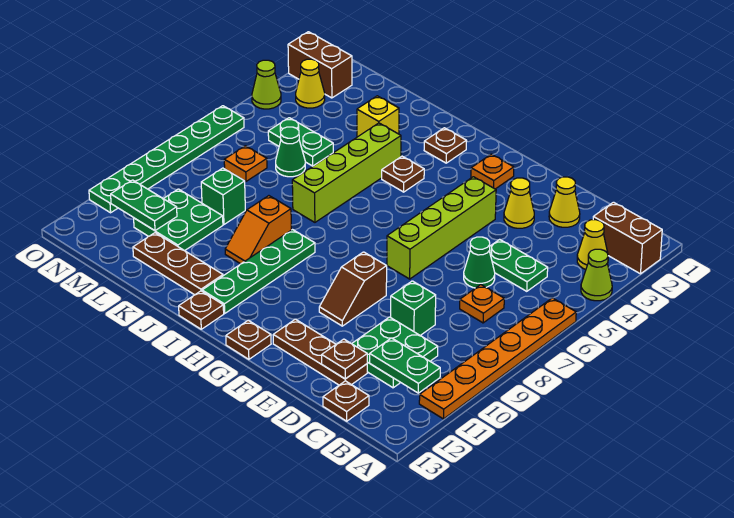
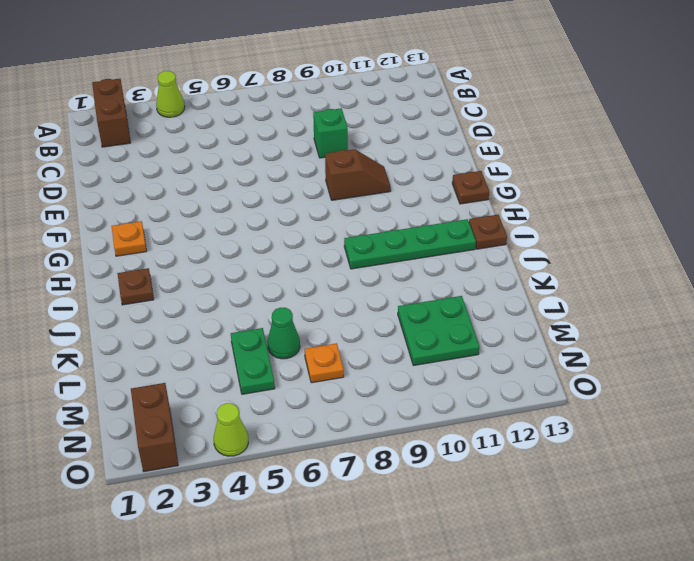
none -> orange plate A6:A11 level 1
none -> yellow cone B3 level 1
none -> green plate C5:D5 level 1
none -> orange plate C7 level 1

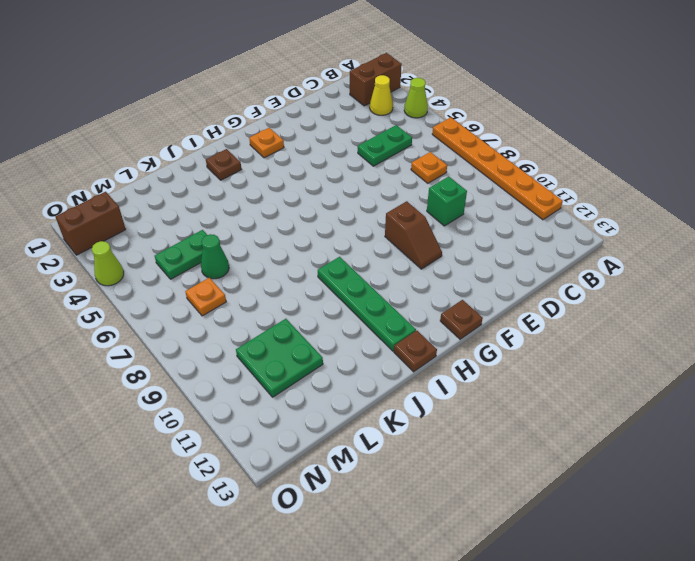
none -> green plate C10:D11 level 1
none -> brown plate C13 level 1
none -> yellow cone D2 level 1
none -> green cone D6 level 1

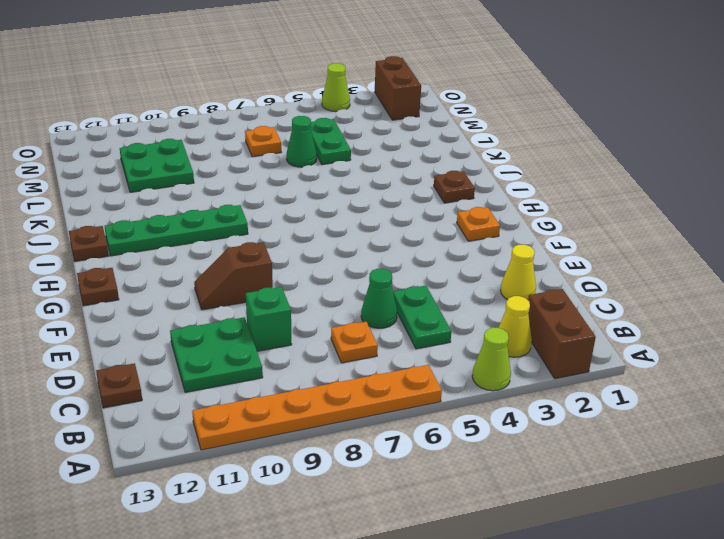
none -> brown plate D12:F12 level 1
none -> yellow cone E3 level 1
none -> lime brick F4:F7 level 1
none -> brown plate I4 level 1

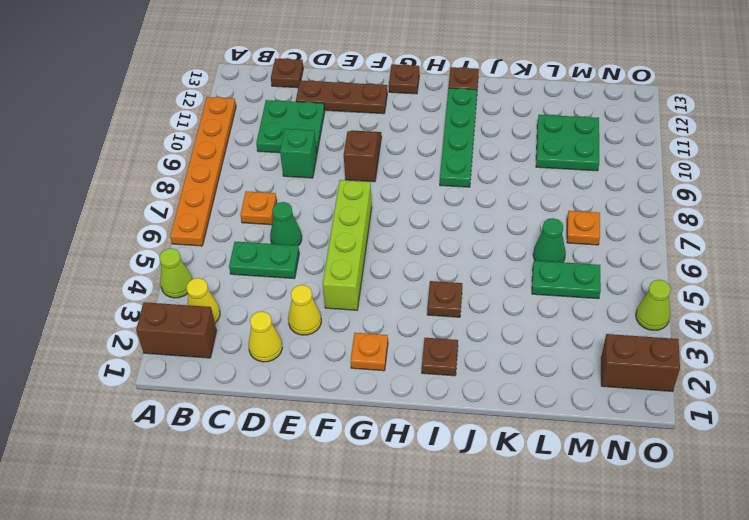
none -> lime brick J4:J7 level 1
none -> orange slope J9:J10 level 1 top 9
none -> brown plate J12:L12 level 1
none -> yellow brick K3 level 1

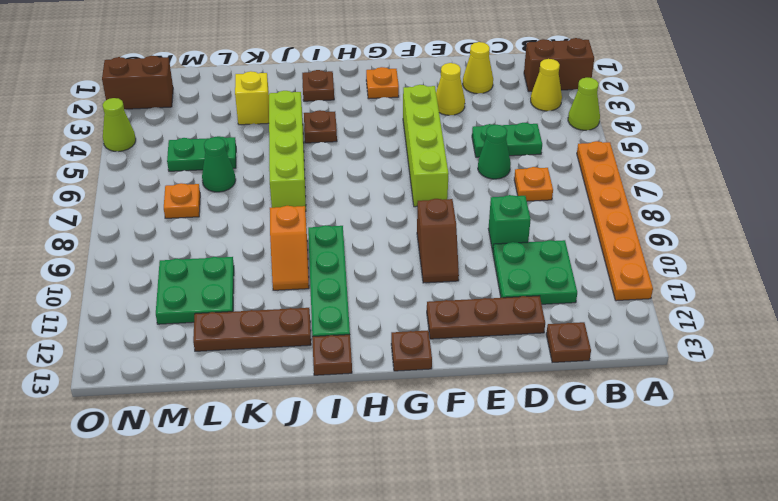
none -> green brick L9 level 1
none -> yellow cone N3 level 1
none -> green plate O6:O11 level 1
none -> green plate B11:C11 level 2

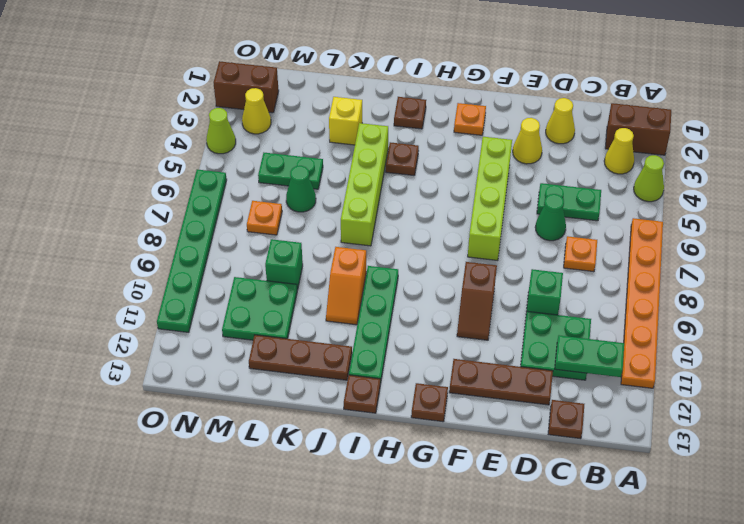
none -> brown plate D12 level 2
none -> green plate M11:N11 level 2

